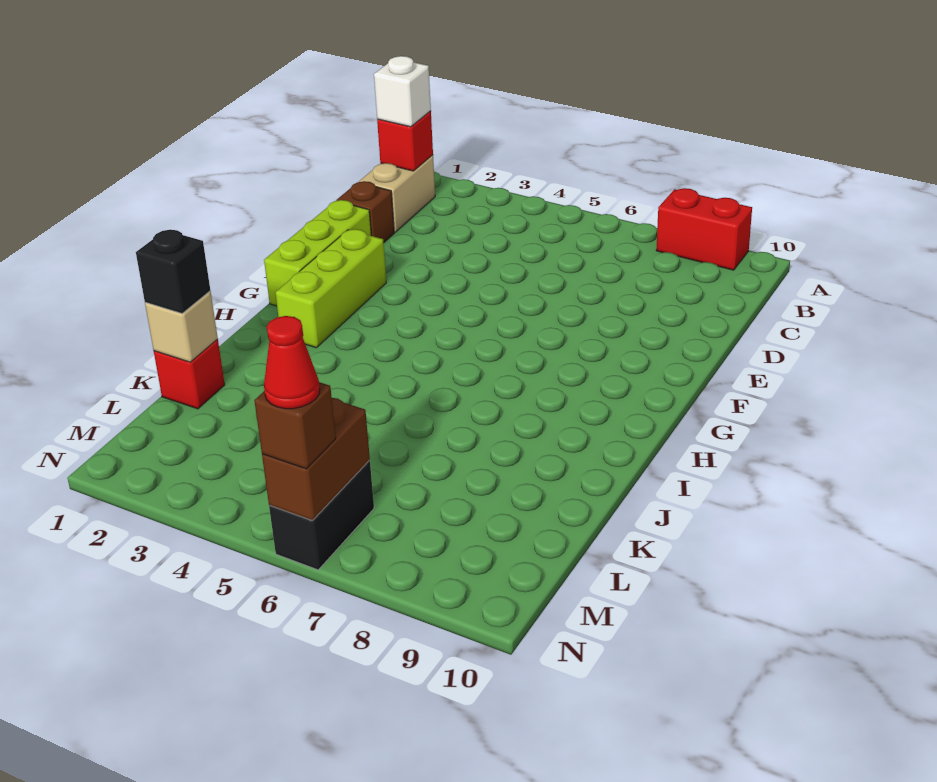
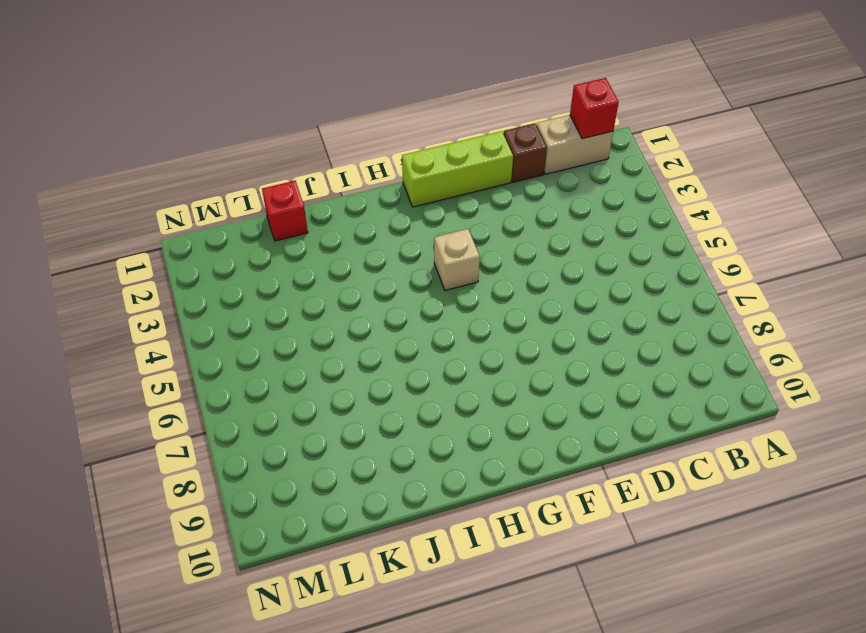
tan brick G4 level 1 -> tan brick K1 level 2
none -> red brick A8:A9 level 1
none -> lime brick F2:H2 level 1
none -> black brick M6:N6 level 1

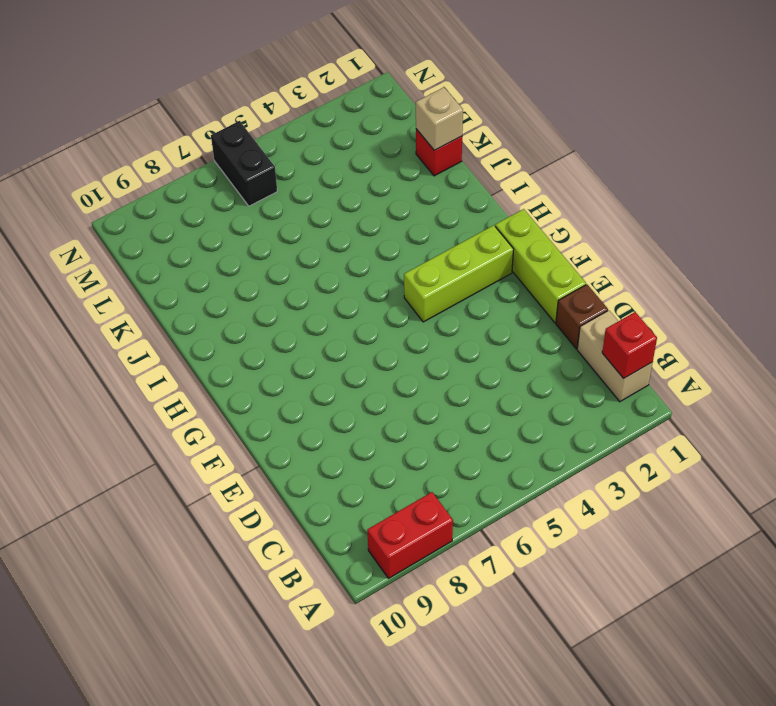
lime brick G2:G4 level 1 -> lime brick F2:H2 level 1
none -> brown brick M6:N6 level 2
none -> white brick B1 level 3
none -> black brick K1 level 3

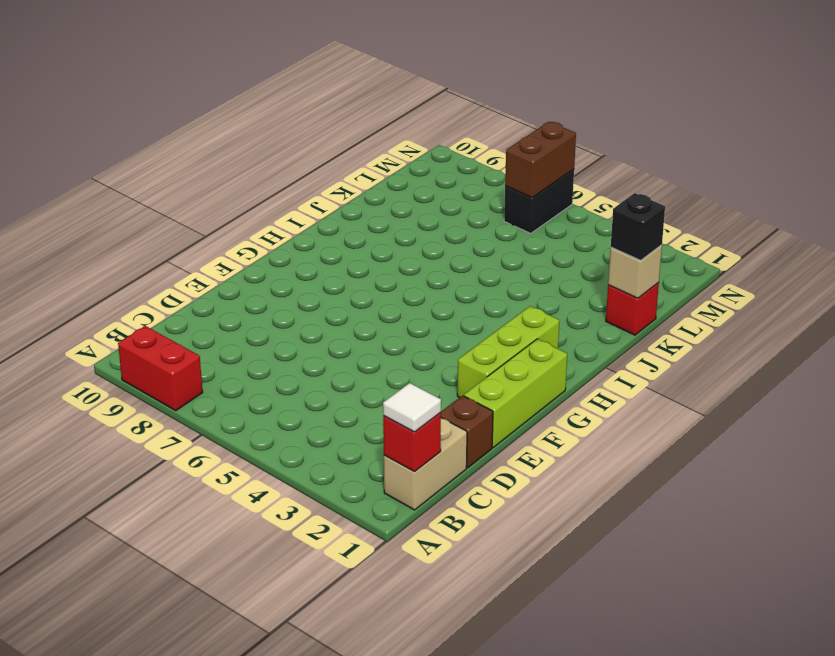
white tile B1 level 3 -> white brick B1 level 3
none -> brown brick N6 level 3
none -> red cone N6 level 4

